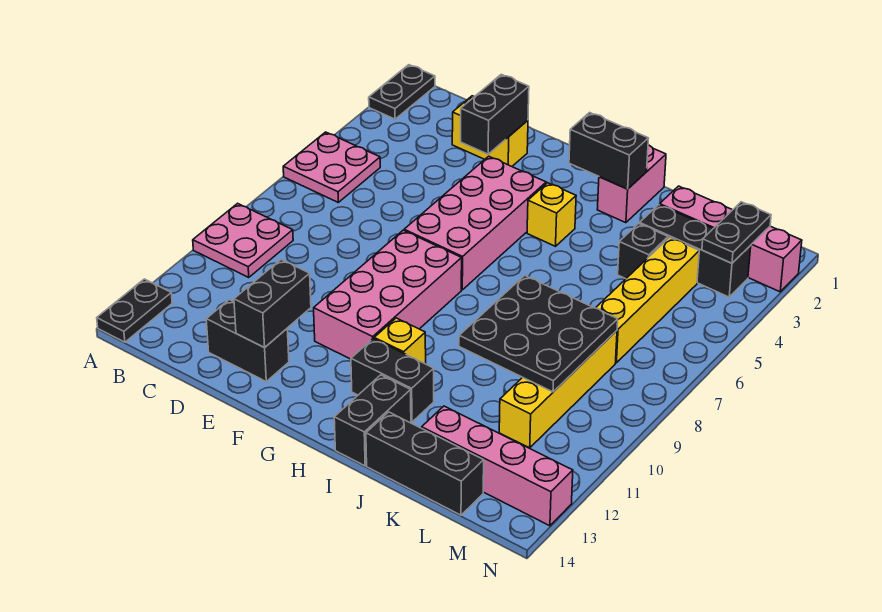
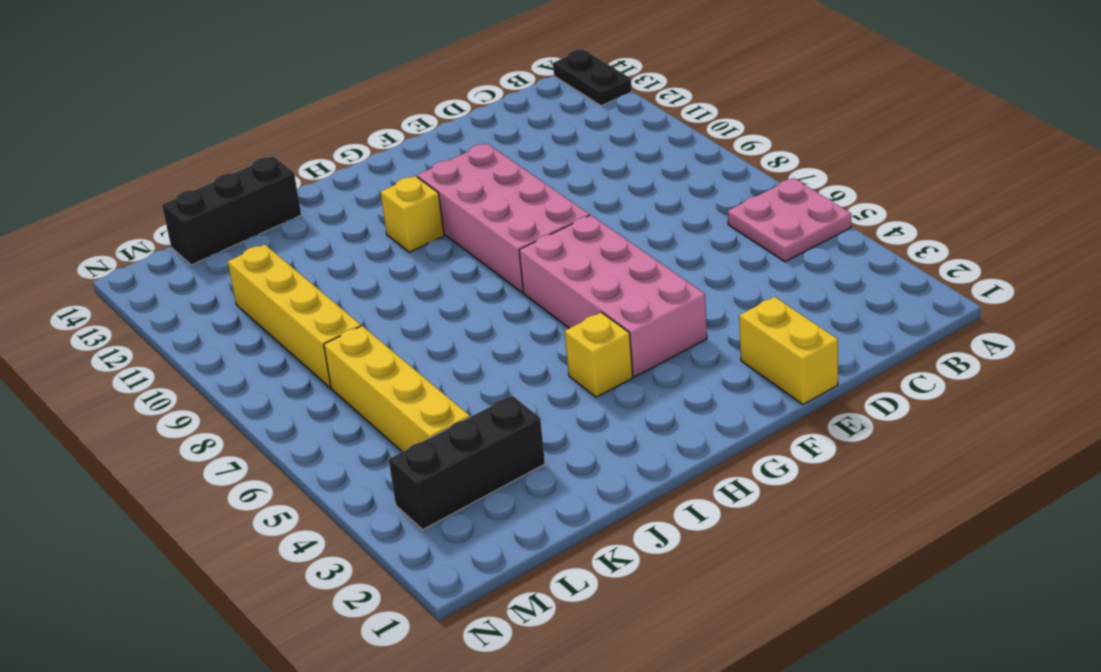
yellow brick E1:E2 level 1 -> yellow brick D2:E2 level 1
none -> black plate A1:A2 level 1
none -> pink plate A9:B10 level 1
none -> black brick D13:E13 level 1

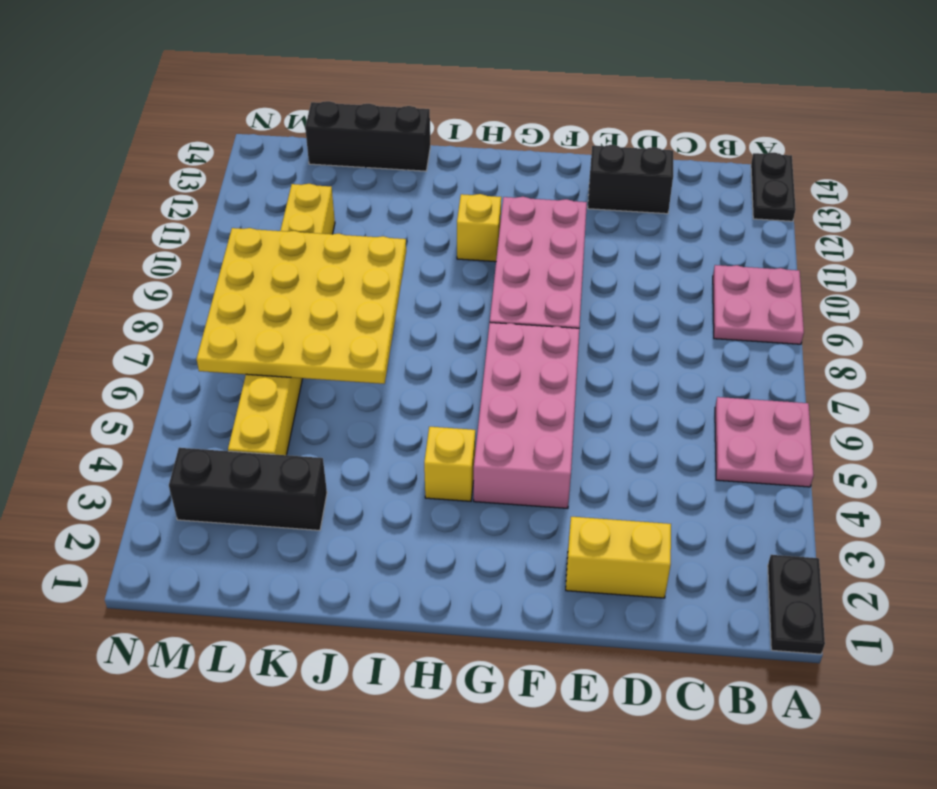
yellow plate J6:M9 level 2 -> black plate J8:L10 level 2
none -> black brick H12:I12 level 1
none -> pink brick I1:I2 level 1
none -> black brick I13:I14 level 1

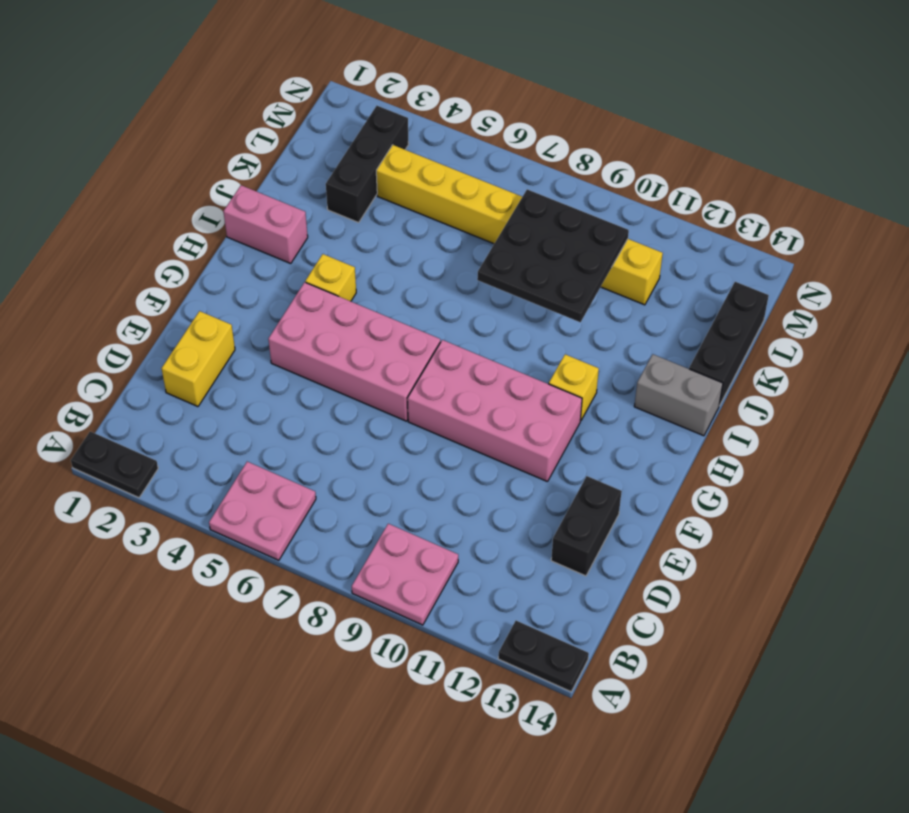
grey brick I13:I14 level 1 -> black brick I13:I14 level 1
none -> black brick H12:I12 level 1
none -> pink brick K2:N2 level 1
none -> black brick K4 level 1

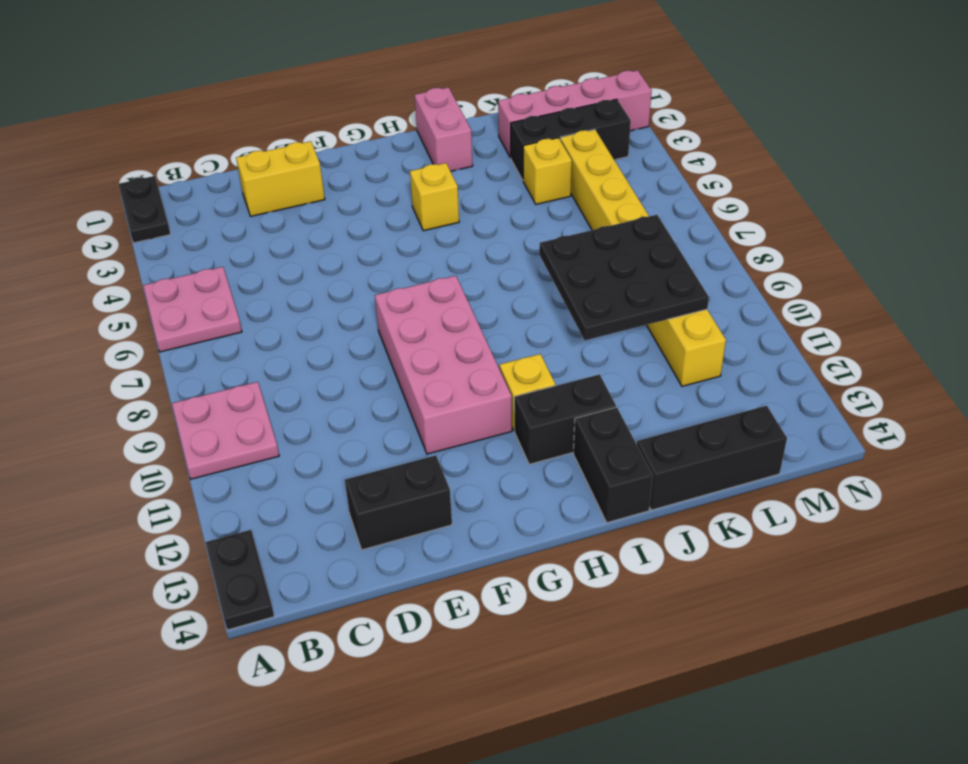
yellow brick K4 level 1 -> black brick K4 level 1
none -> pink brick F4:G7 level 1
none -> pink brick K13:N13 level 1
none -> black brick E2:E3 level 2

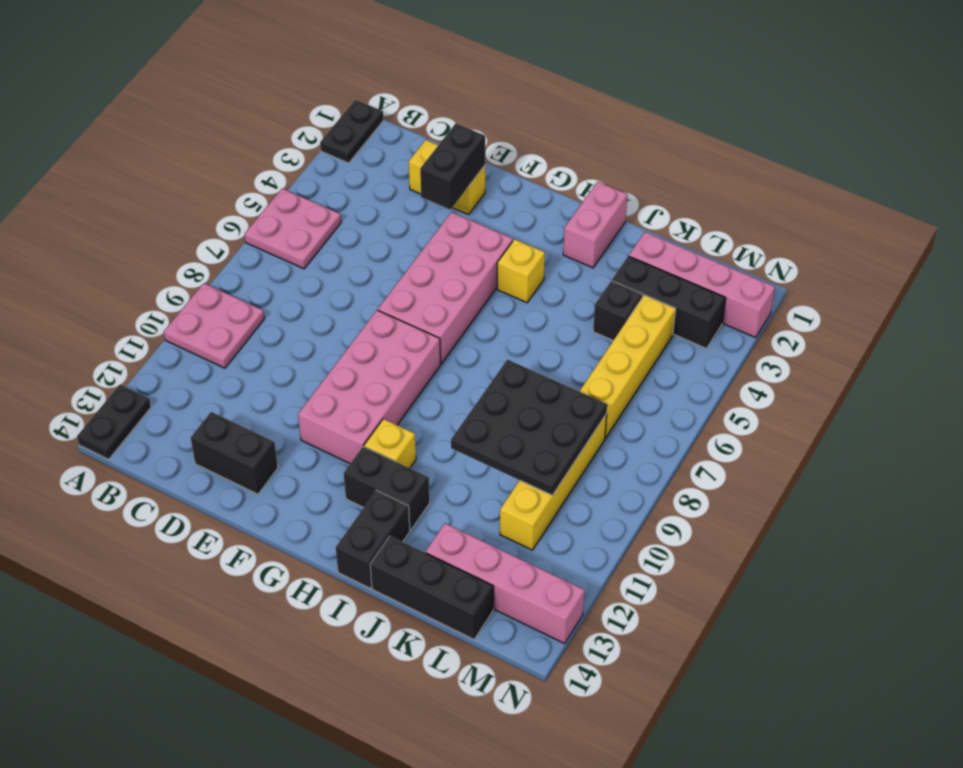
none -> black brick E12:E13 level 2
none -> black brick H2:I2 level 2
none -> black plate M2:M3 level 2

